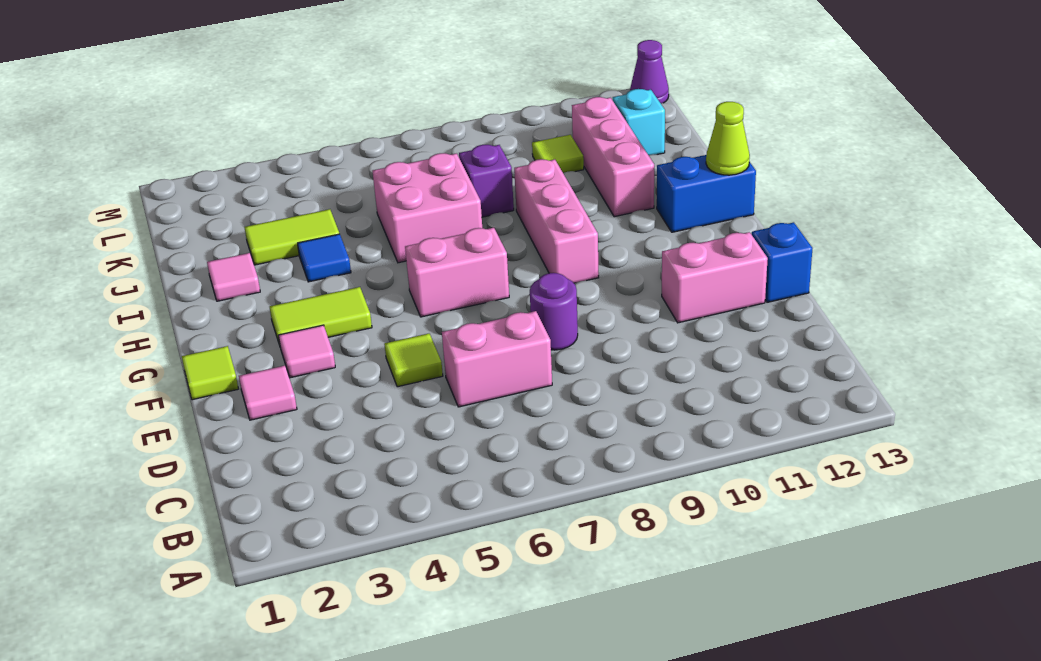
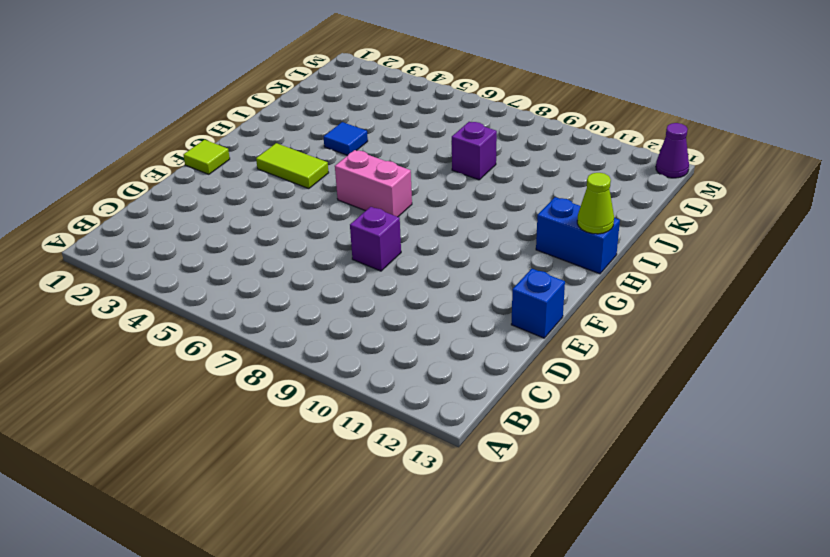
purple brick E8 level 1 -> purple round brick E8 level 1
none -> pink brick D6:D7 level 1
none -> pink tile E2 level 1
none -> lime tile E5 level 1

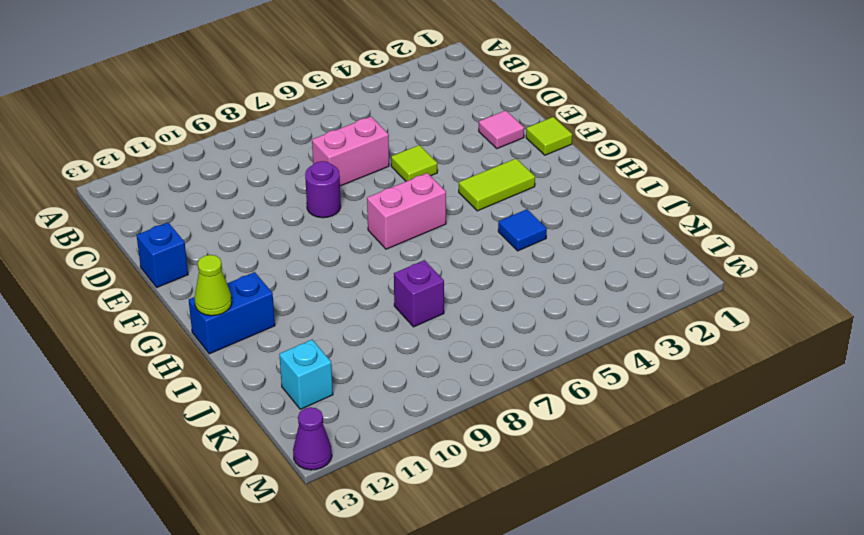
none -> pink brick E11:E12 level 1
none -> pink tile F3 level 1
none -> pink brick G9:I9 level 1

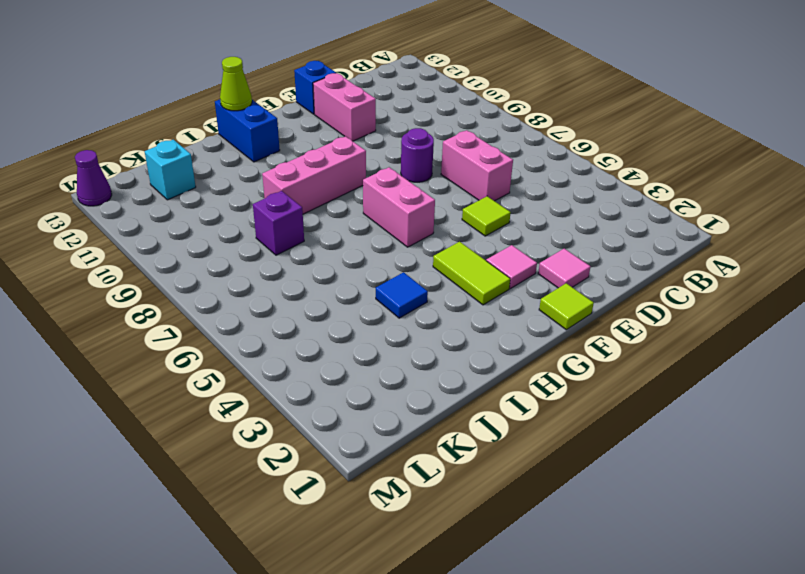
none -> pink tile I2 level 1
none -> pink brick I6:J7 level 1
none -> pink brick I11:K11 level 1

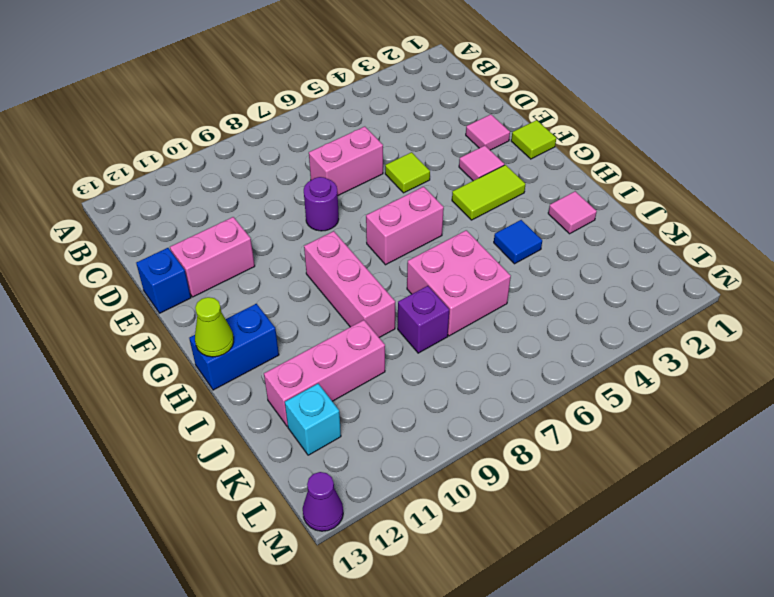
pink brick J10:J12 level 1 -> pink brick I11:K11 level 1
none -> lime tile J3:J4 level 1
none -> lime tile K10 level 1

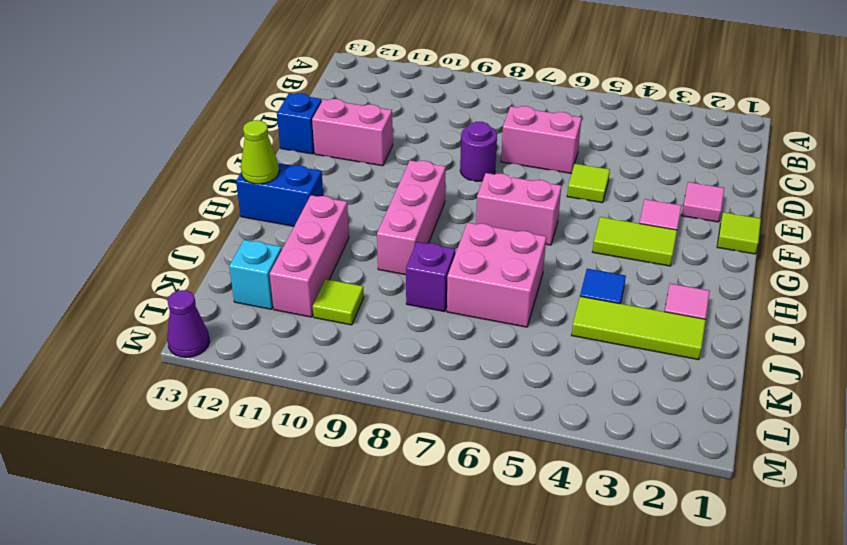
lime tile J2:J4 level 1 -> lime tile J3:J4 level 1

